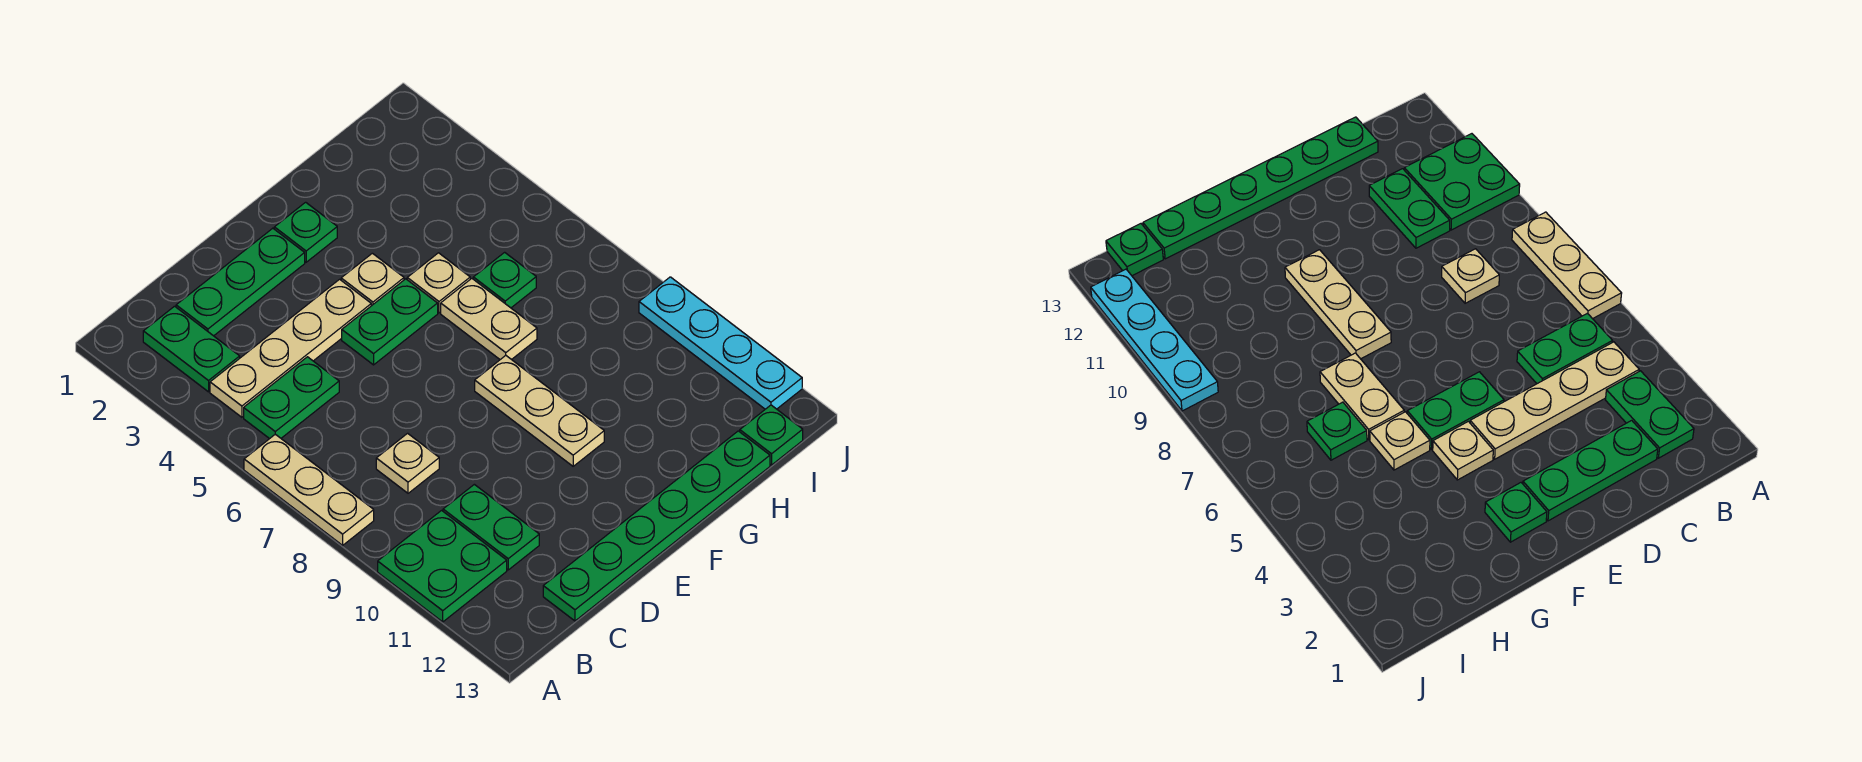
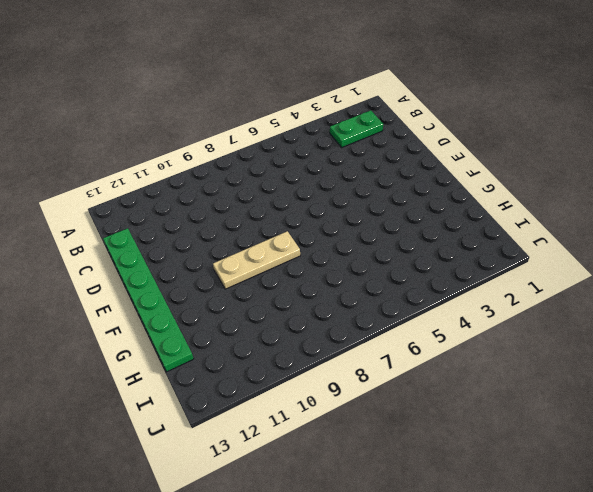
none -> tan plate A6:A8 level 1
none -> green plate A10:B11 level 1
none -> tan plate B4:E4 level 1

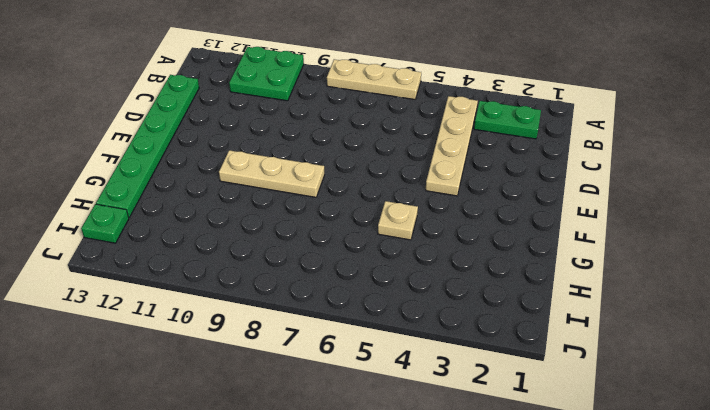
none -> green plate B5:C5 level 1
none -> green plate C2:E2 level 1
none -> tan plate C8 level 1

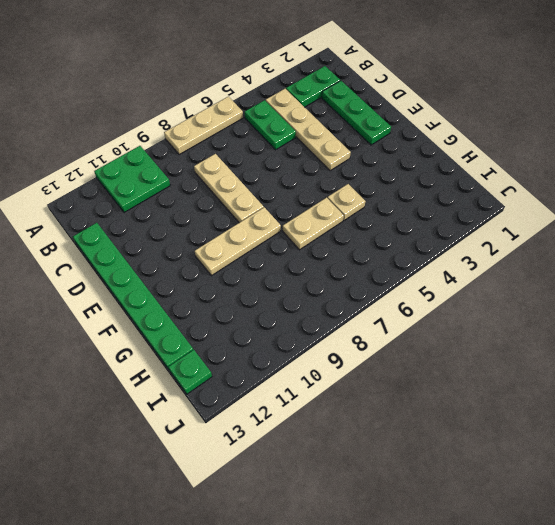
tan plate C8:E8 level 1 -> tan plate C8 level 1
none -> green plate C10:C11 level 1
none -> green plate E5:F5 level 1
none -> green plate F2 level 1

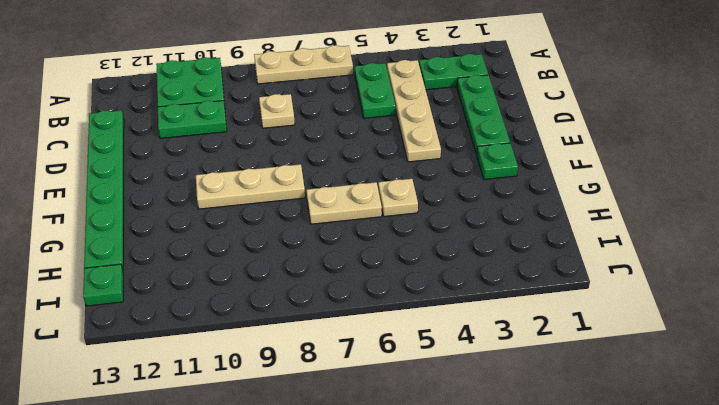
none -> green plate E5:F5 level 1
none -> tan plate F4 level 1
none -> green plate H6 level 1

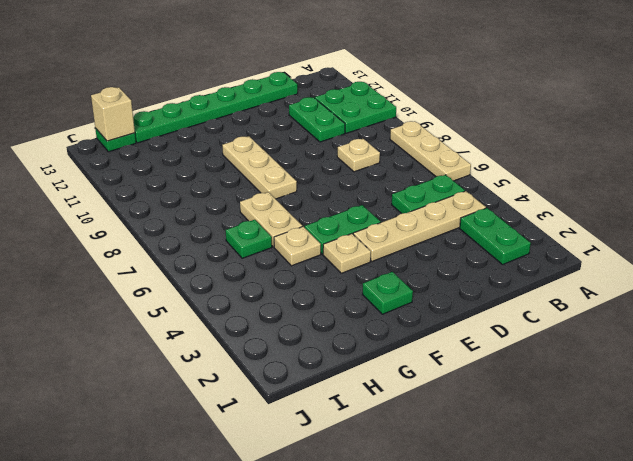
tan brick I13 level 2 -> none
none -> green plate C2:E2 level 1
none -> cyan plate J9:J12 level 1

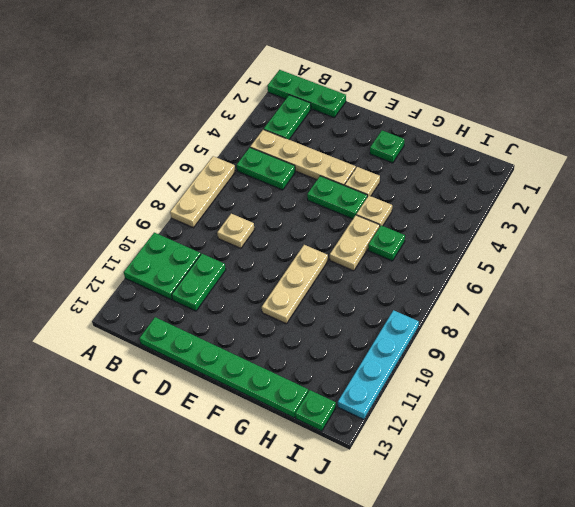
green plate A1:C1 level 1 -> green plate C2:E2 level 1

